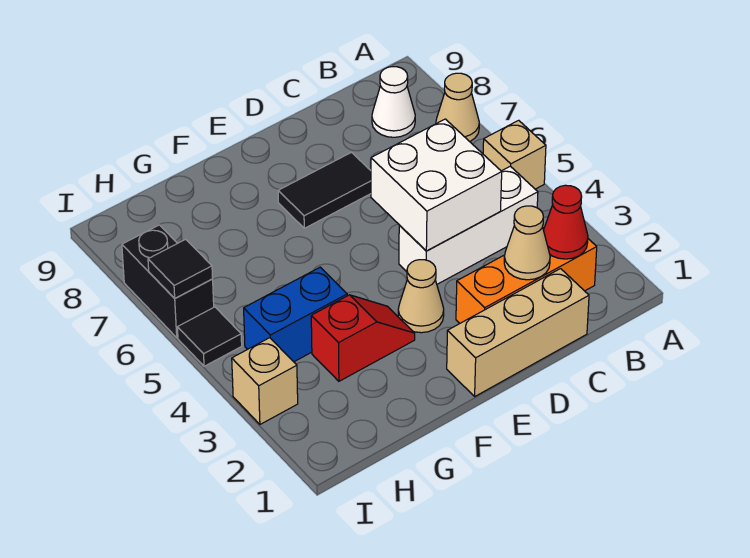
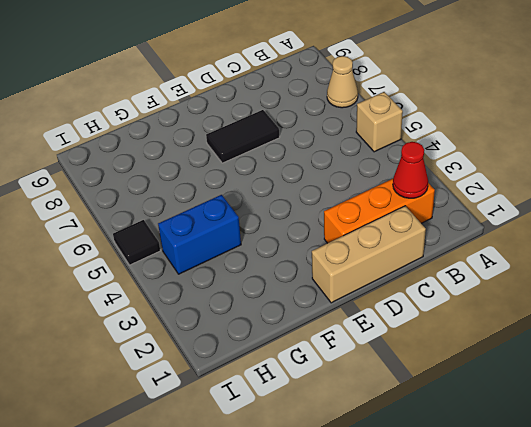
none -> white brick B4:D4 level 1
none -> white cone B8 level 1
none -> tan cone E3 level 1

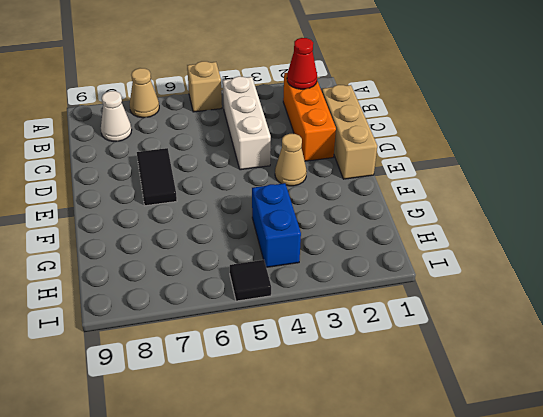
none -> red slope F3:G3 level 1 top G
none -> tan brick I3 level 1
none -> black brick I6:I7 level 1

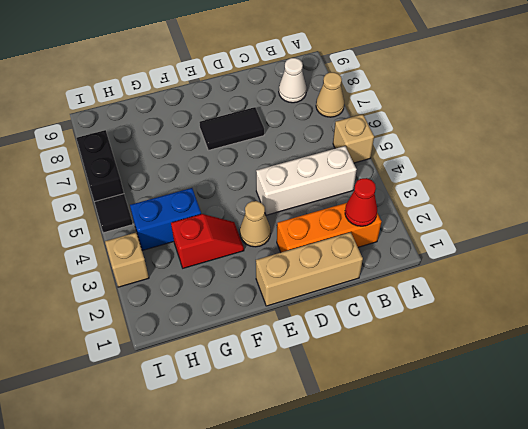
none -> tan cone C2 level 2
none -> white brick C4:D5 level 2
none -> black tile I6 level 2

